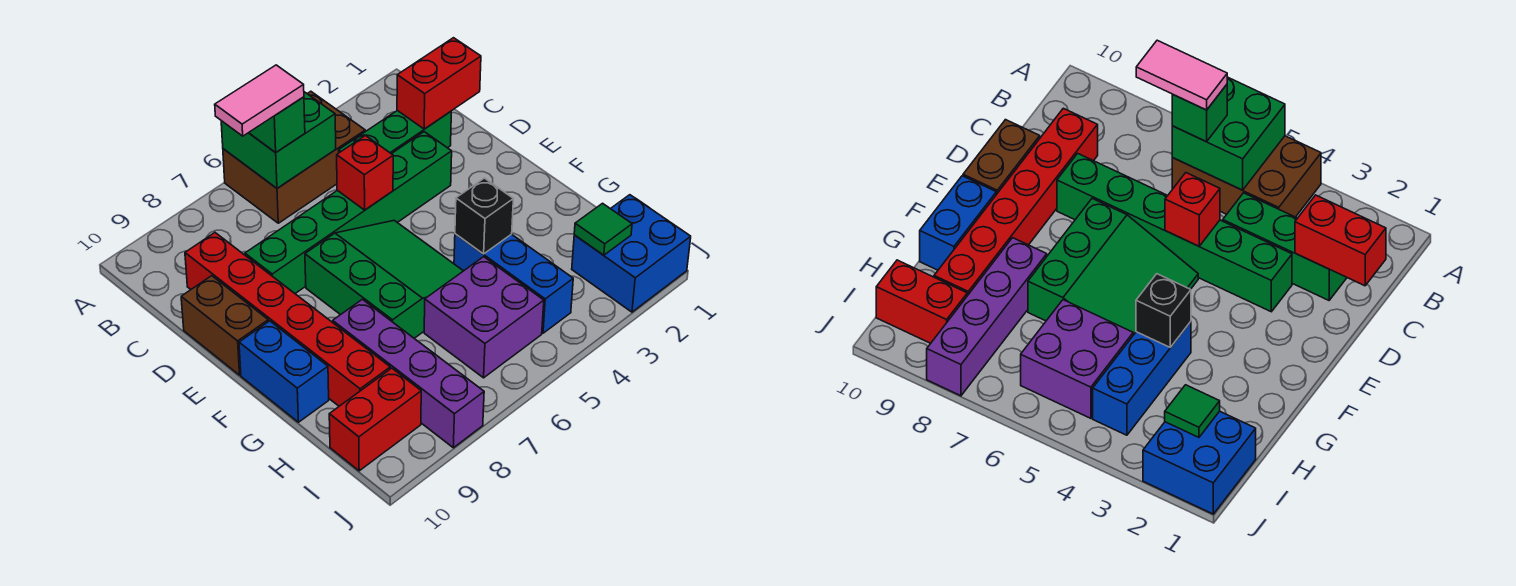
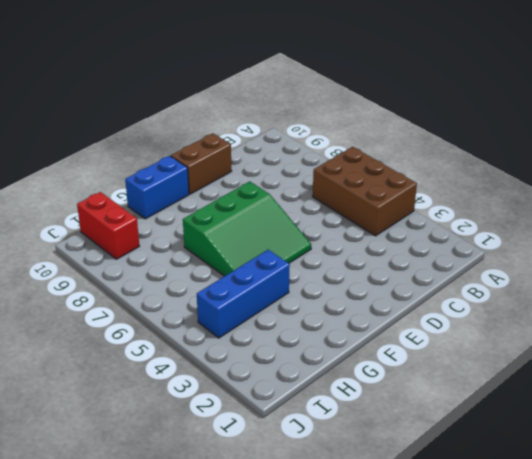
none -> green brick C2:C4 level 1
none -> red brick C9:H9 level 1
none -> green brick D3:D8 level 1

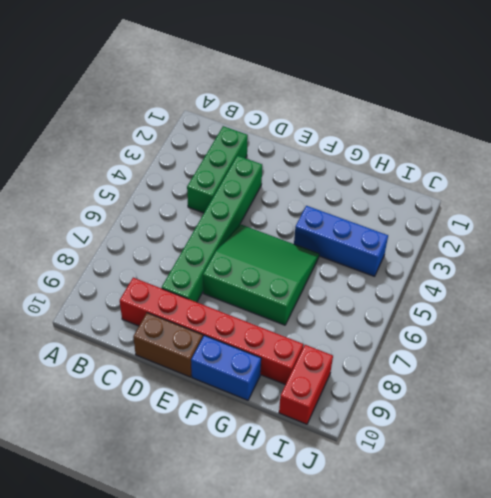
none -> brown brick A4:B6 level 1
none -> purple brick G8:J8 level 1
none -> purple brick H5:I6 level 1

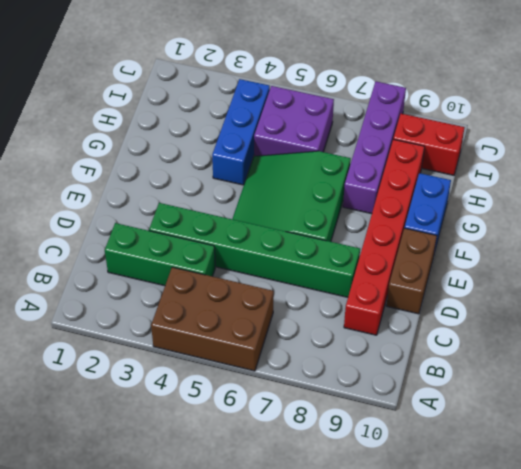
none -> blue brick I1:J2 level 1
none -> green brick A5:B6 level 2
none -> red brick C1:C2 level 2

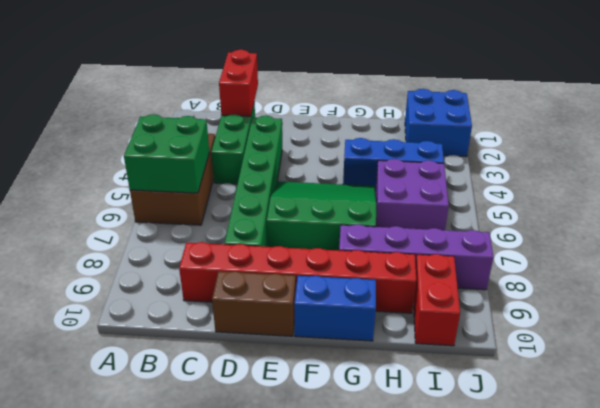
none -> red brick D5 level 2
none -> black brick G4 level 2
none -> green tile I2 level 2

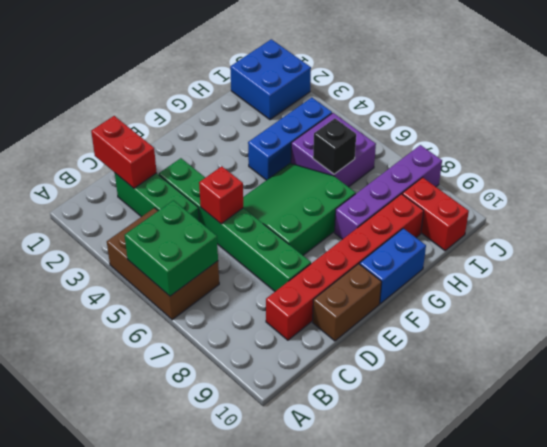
black brick H6 level 2 -> black brick G4 level 2
none -> green tile I2 level 2
none -> green brick B6 level 3
none -> pink tile B6:B7 level 4

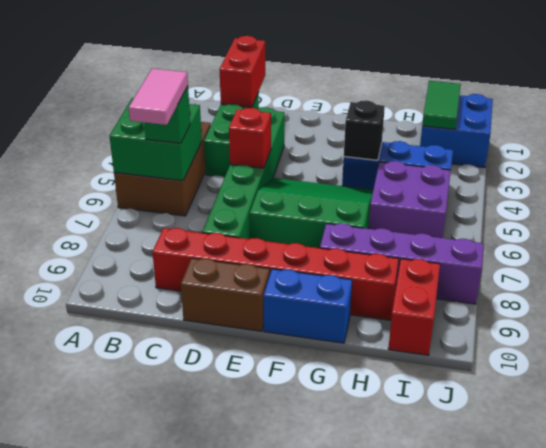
green tile I1:I2 level 2 -> green tile I2 level 2

